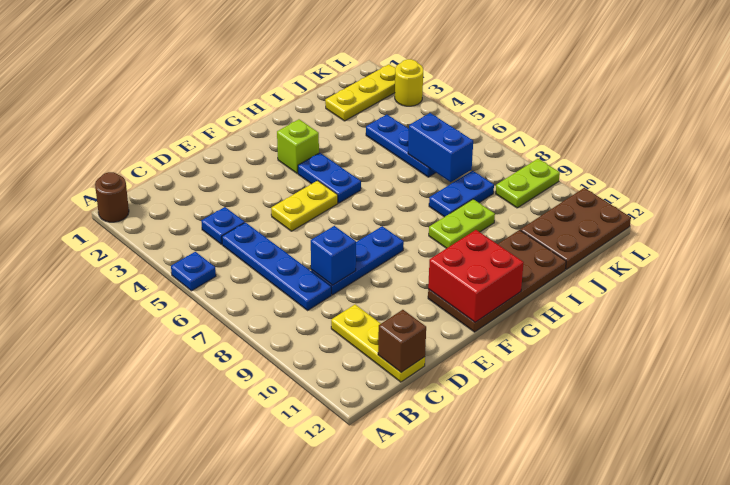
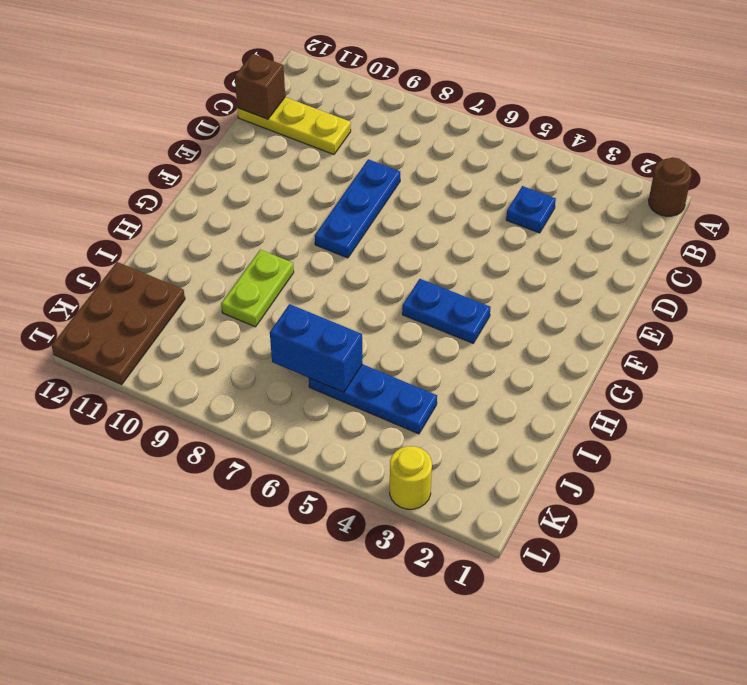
none -> blue plate A5 level 1
none -> blue plate C5:C8 level 1
none -> yellow plate E5:F5 level 1

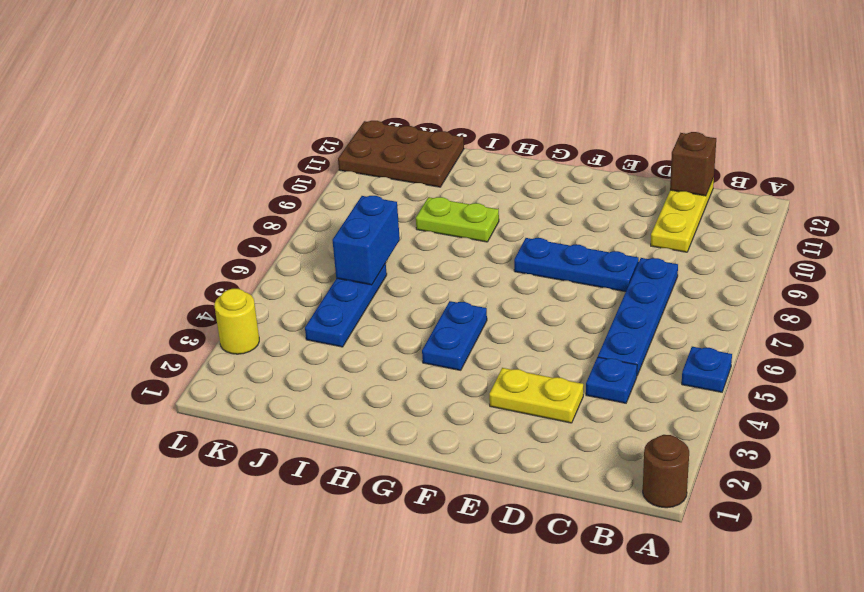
yellow plate D3:E3 level 1 -> yellow plate E5:F5 level 1
none -> brown plate F11:I12 level 1
none -> lime brick G3 level 1
none -> blue plate I8:J8 level 1

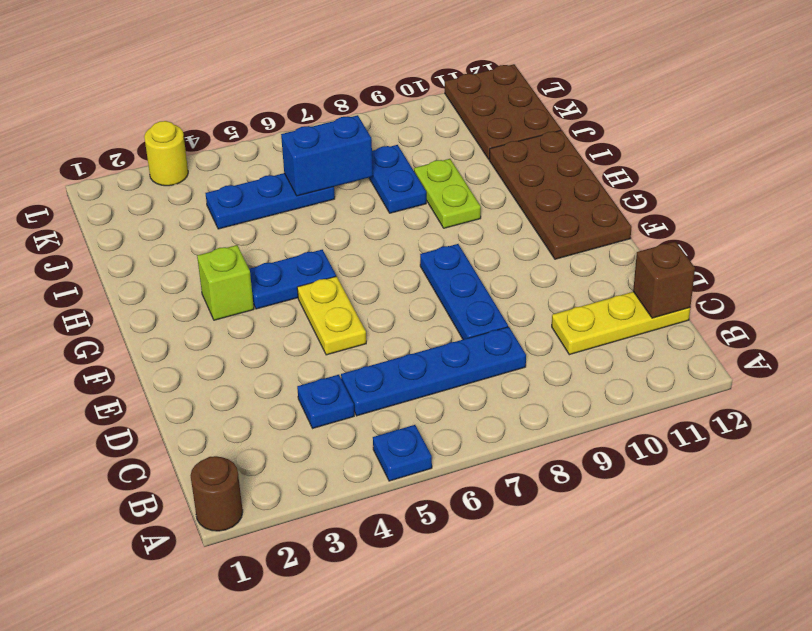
none -> yellow plate J2:L2 level 1
none -> lime plate K9:L9 level 1
none -> blue brick D8 level 2

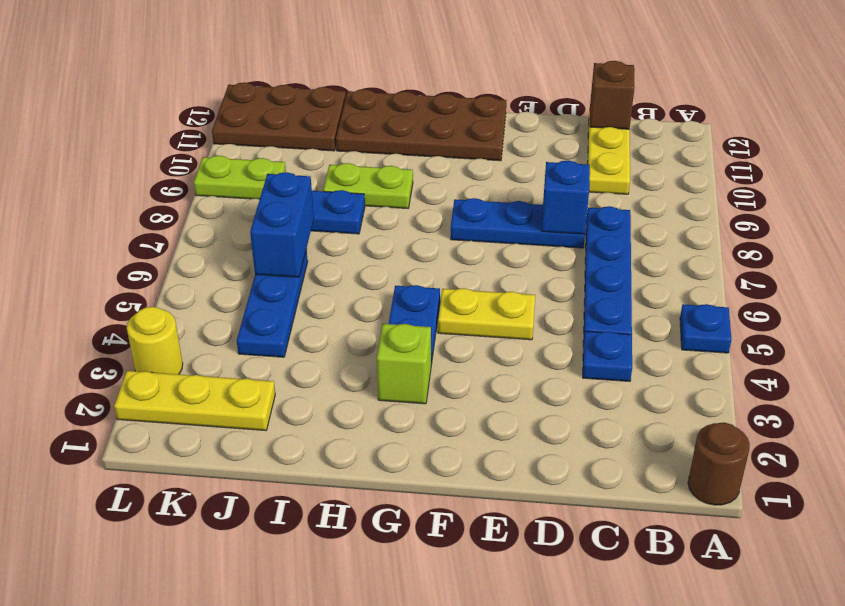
none -> red brick F11:G12 level 2

